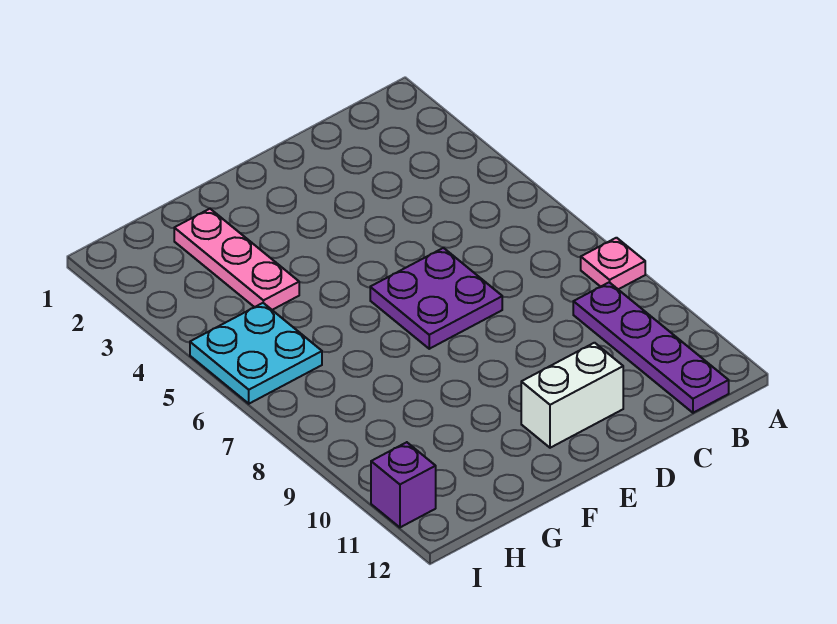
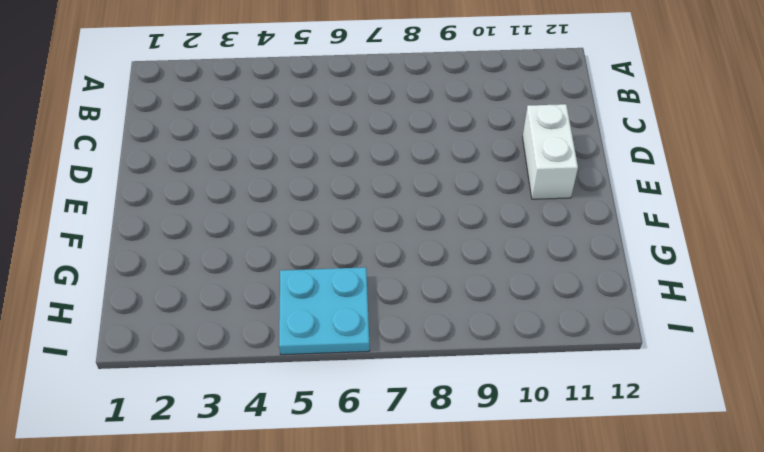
none -> pink plate A8 level 1
none -> purple plate B9:B12 level 1

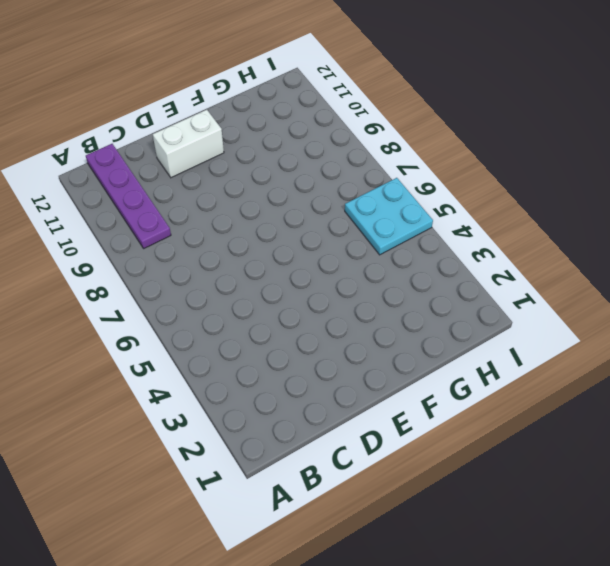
none -> pink plate A8 level 1
none -> purple plate D6:E7 level 1

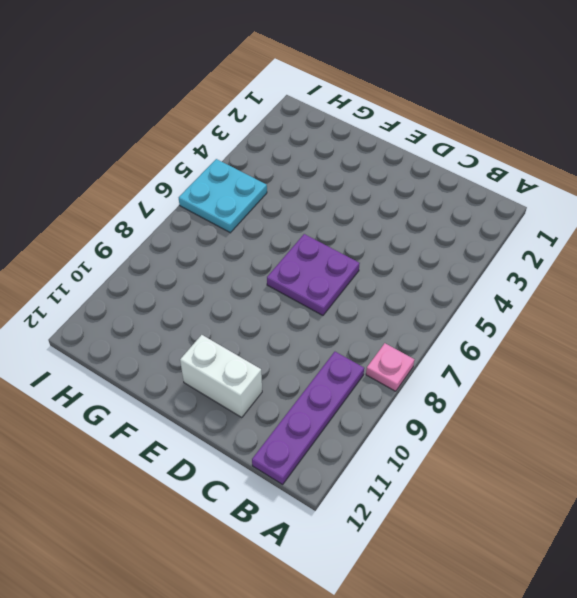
none -> pink plate G2:G4 level 1
none -> purple brick I11 level 1

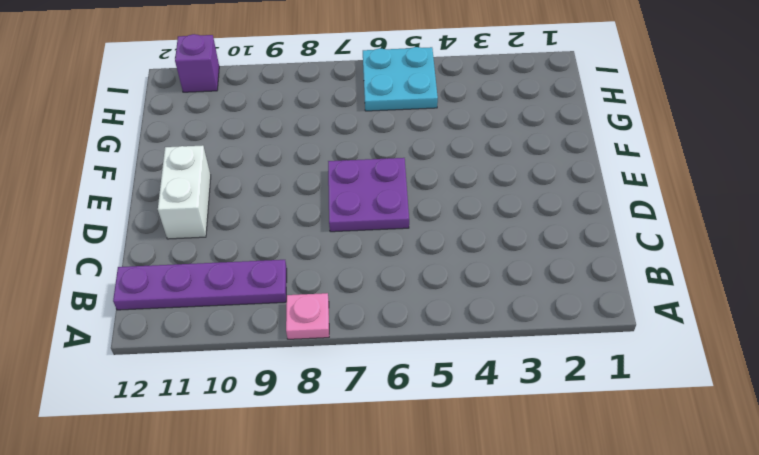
none -> pink plate G2:G4 level 1

